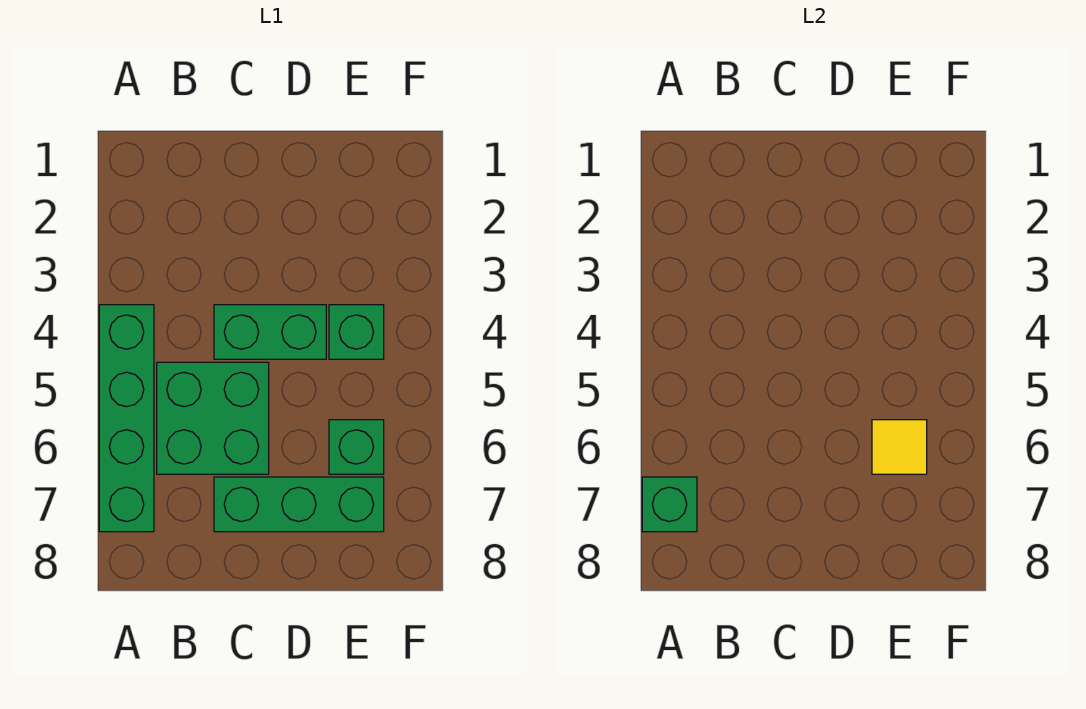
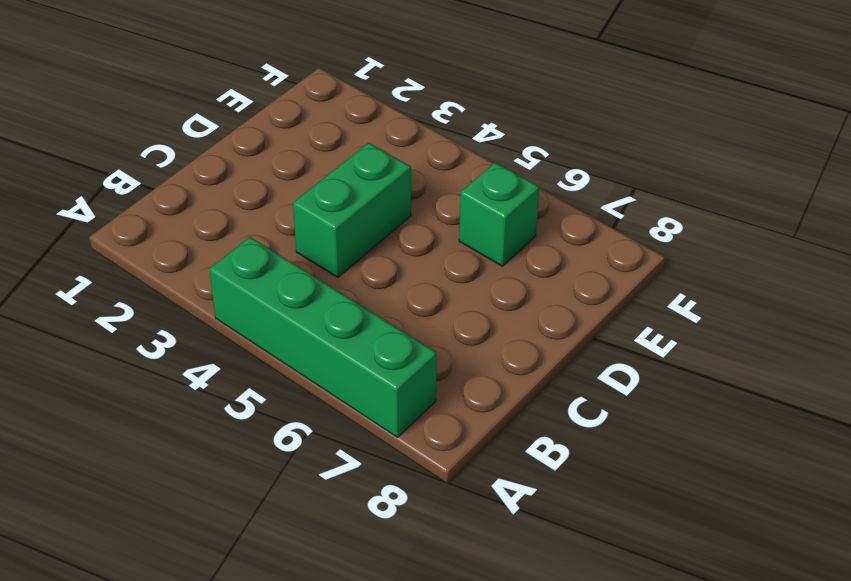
none -> green brick B5:C6 level 1
none -> green brick C7:E7 level 1

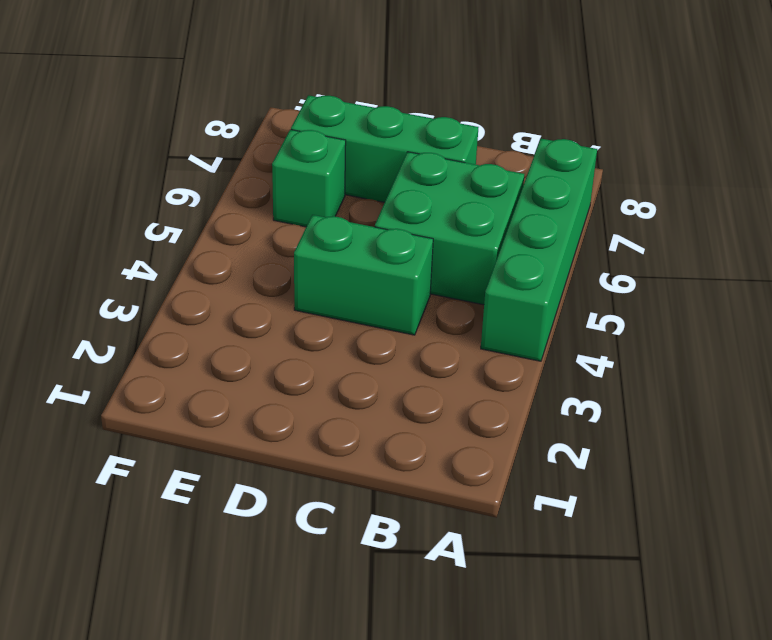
none -> green brick E4 level 1
none -> green brick A7 level 2

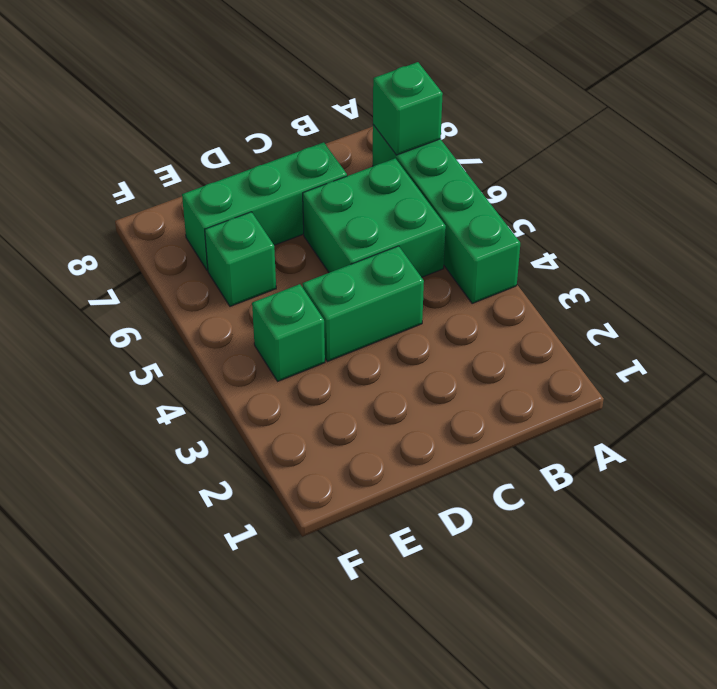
none -> yellow tile E6 level 2

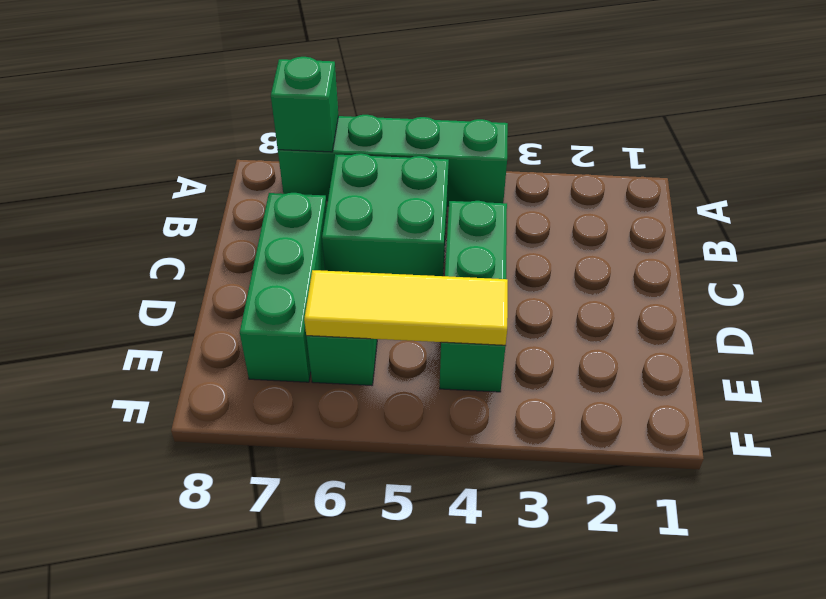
yellow tile E4:E6 level 2 -> yellow tile E6 level 2

